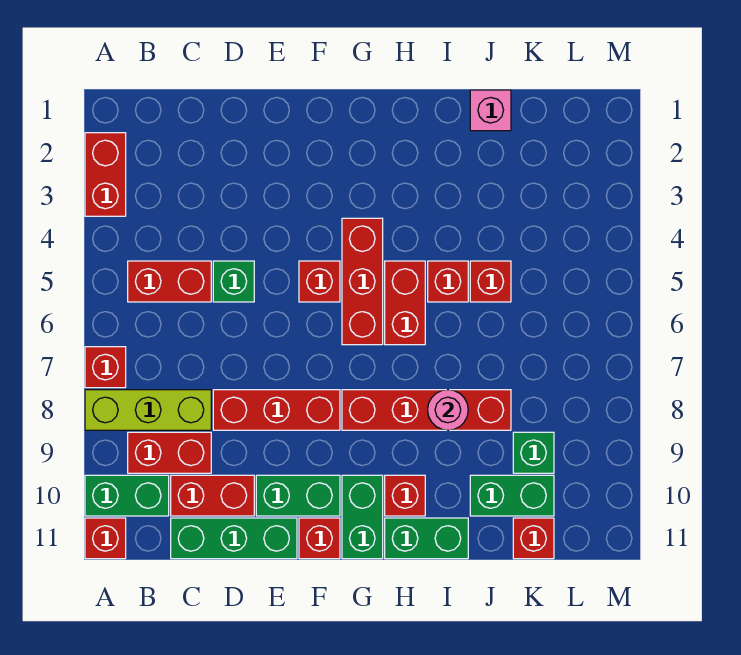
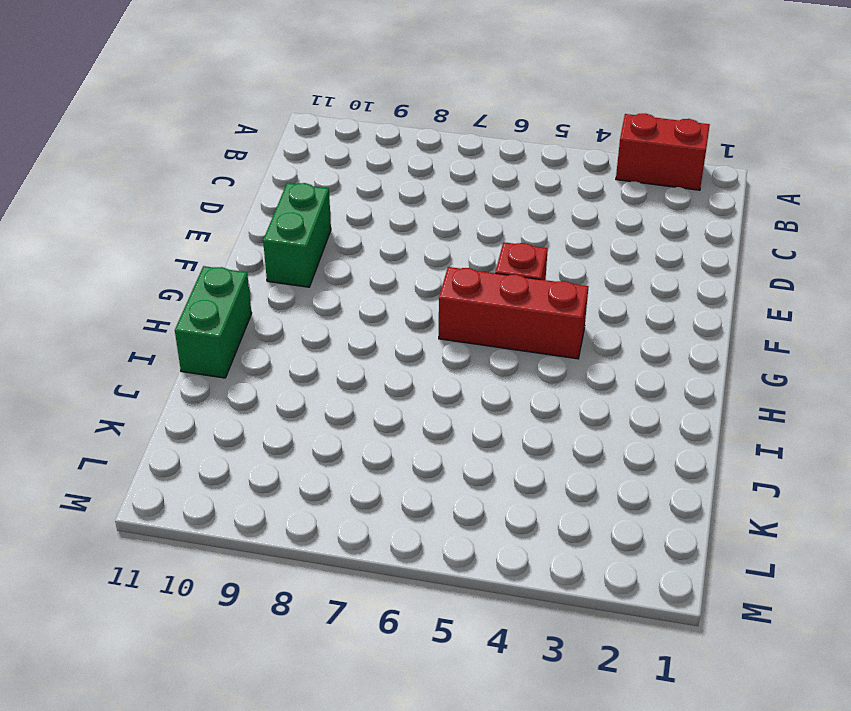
none -> red brick A7 level 1
none -> lime brick A8:C8 level 1
none -> green brick A10:B10 level 1

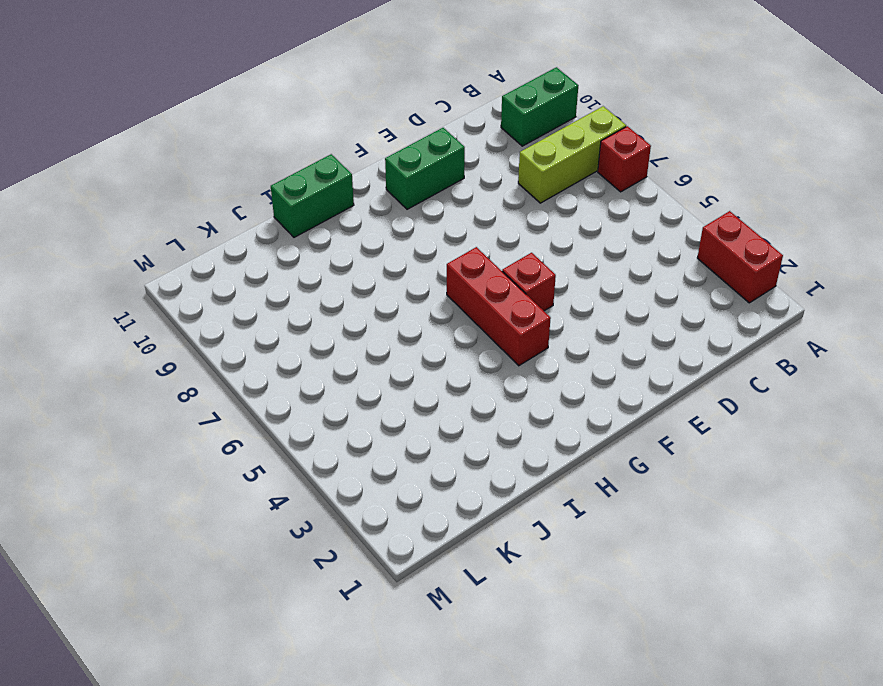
none -> red brick A11 level 1
none -> red brick B5:C5 level 1
none -> red brick B9:C9 level 1

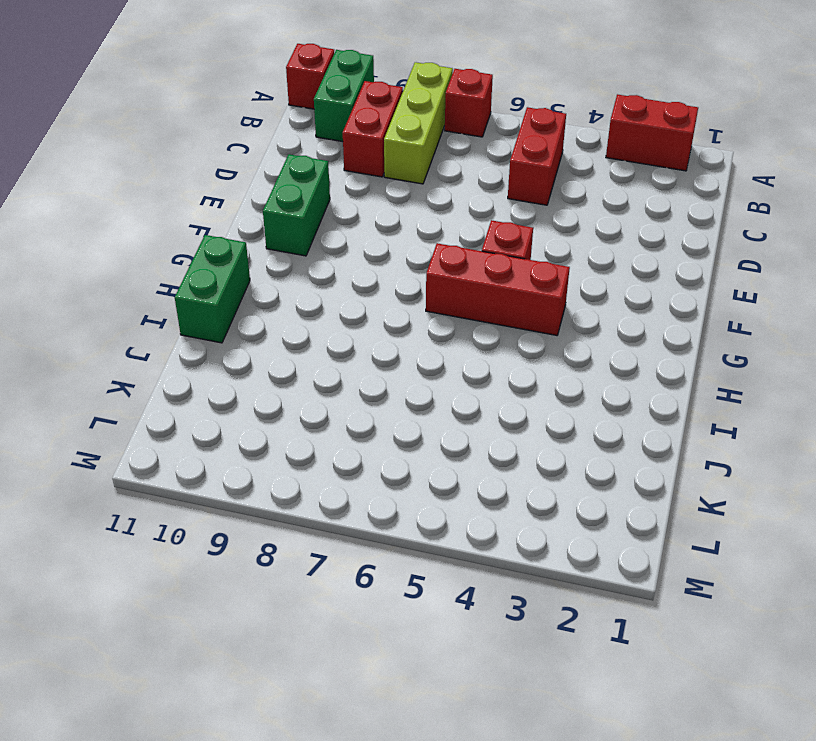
none -> red brick C10:D10 level 1
none -> green brick C11:E11 level 1
none -> green brick D5 level 1

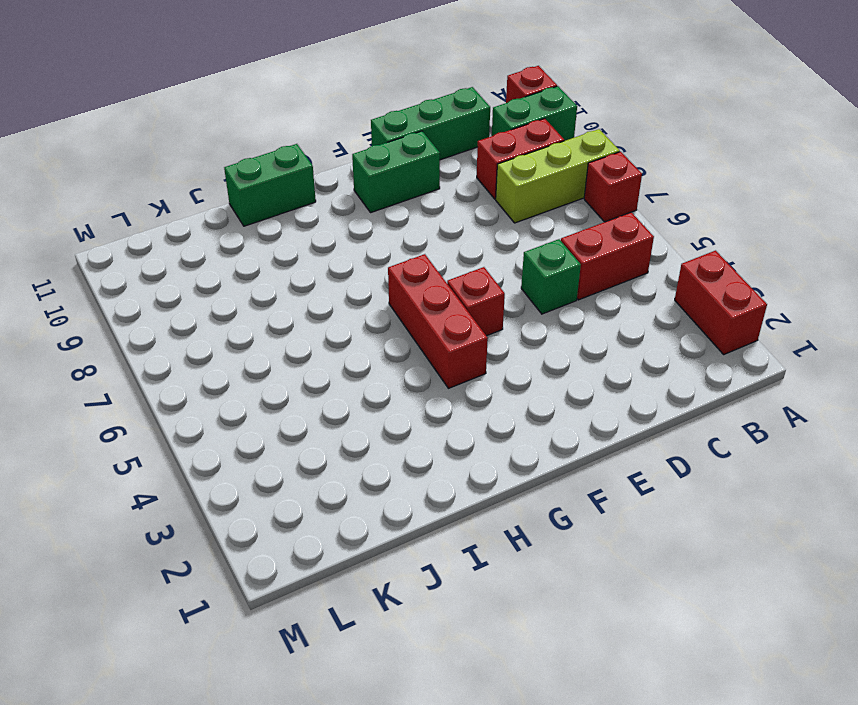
none -> red brick C10:D10 level 1
none -> red brick D8:F8 level 1
none -> red brick F11 level 1

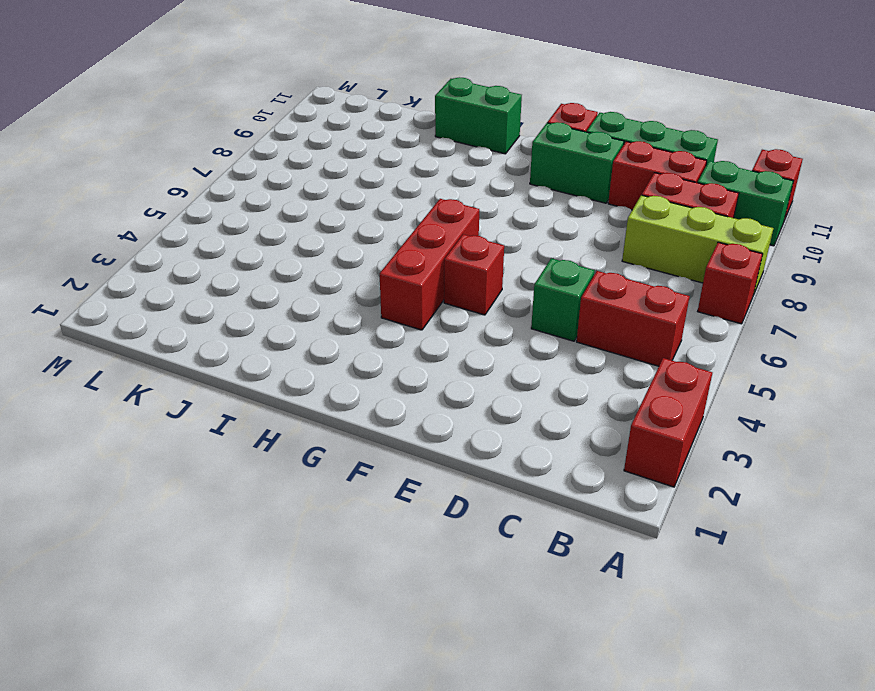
none -> red brick D8:F8 level 1
none -> red brick G8:J8 level 1
none -> green brick G10:G11 level 1

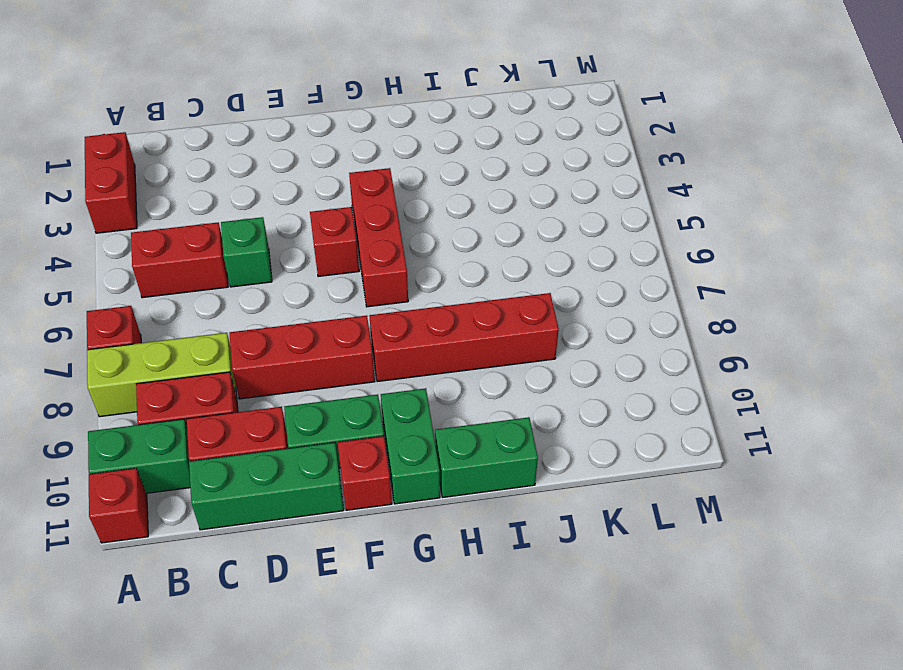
none -> red brick H5:H6 level 1
none -> red brick H10 level 1
none -> red brick I5 level 1

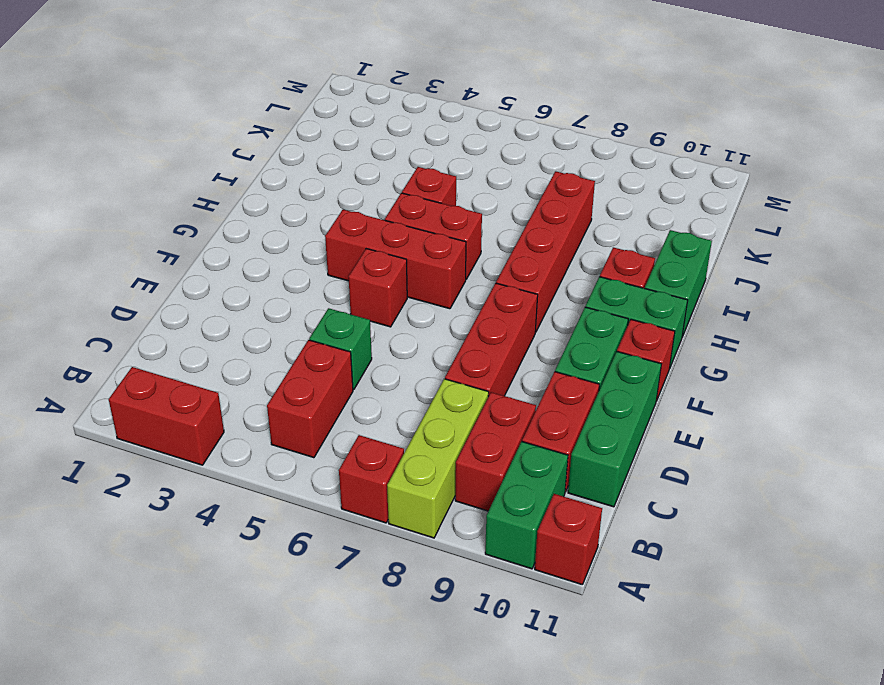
none -> pink brick J1 level 1
none -> red brick J5 level 1
none -> green brick J10:K10 level 1

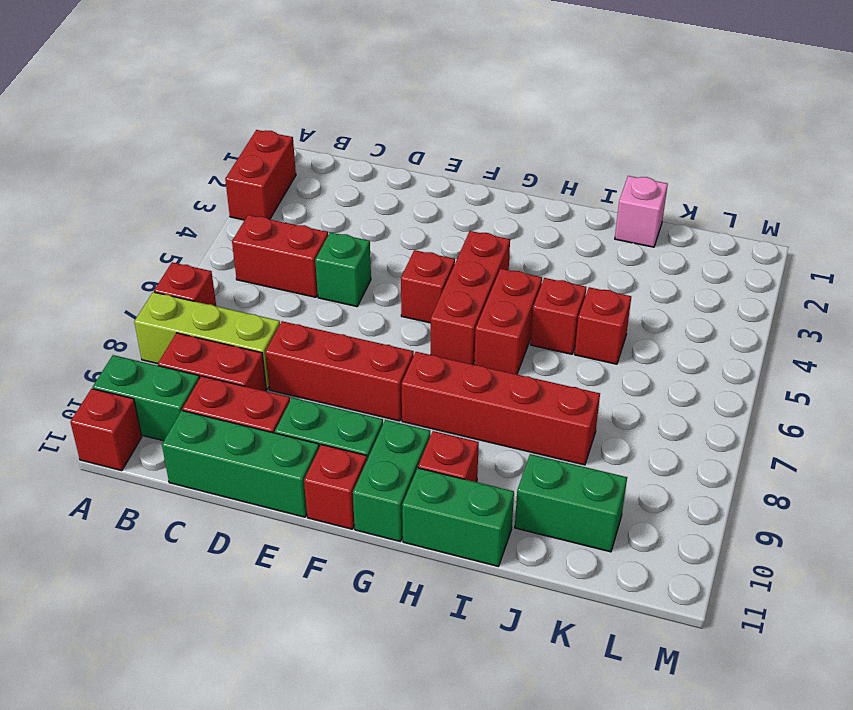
none -> green brick K9 level 1
none -> red brick K11 level 1
none -> pink round brick I8 level 2

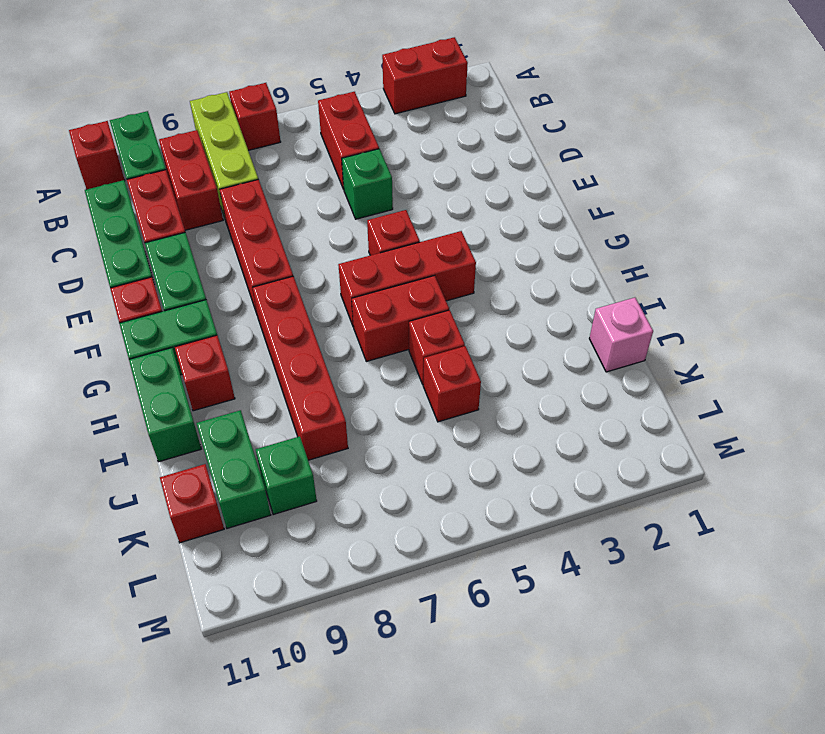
none -> pink round brick I8 level 2

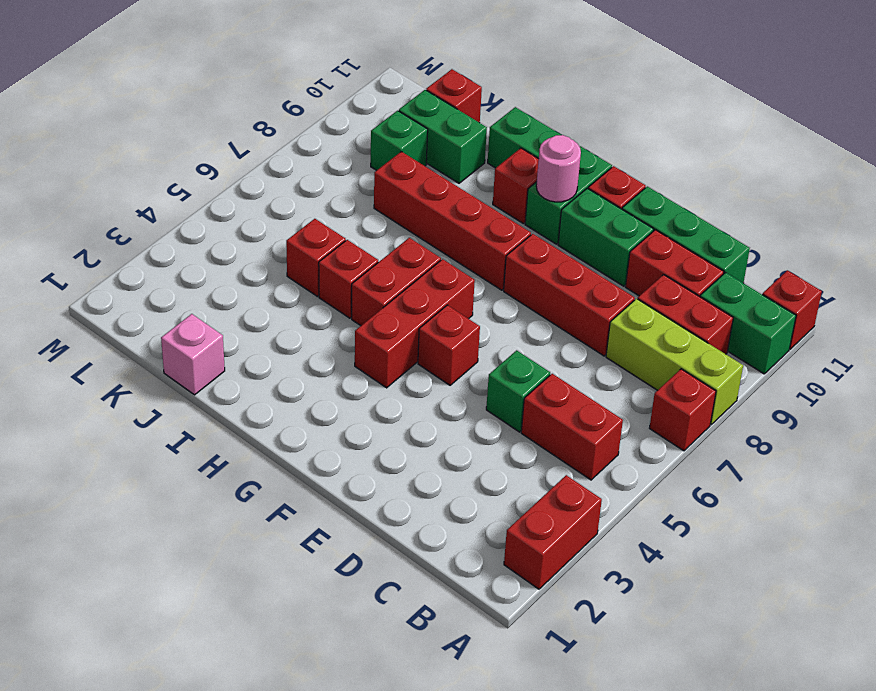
pink round brick G10 level 2 -> pink round brick I8 level 2

